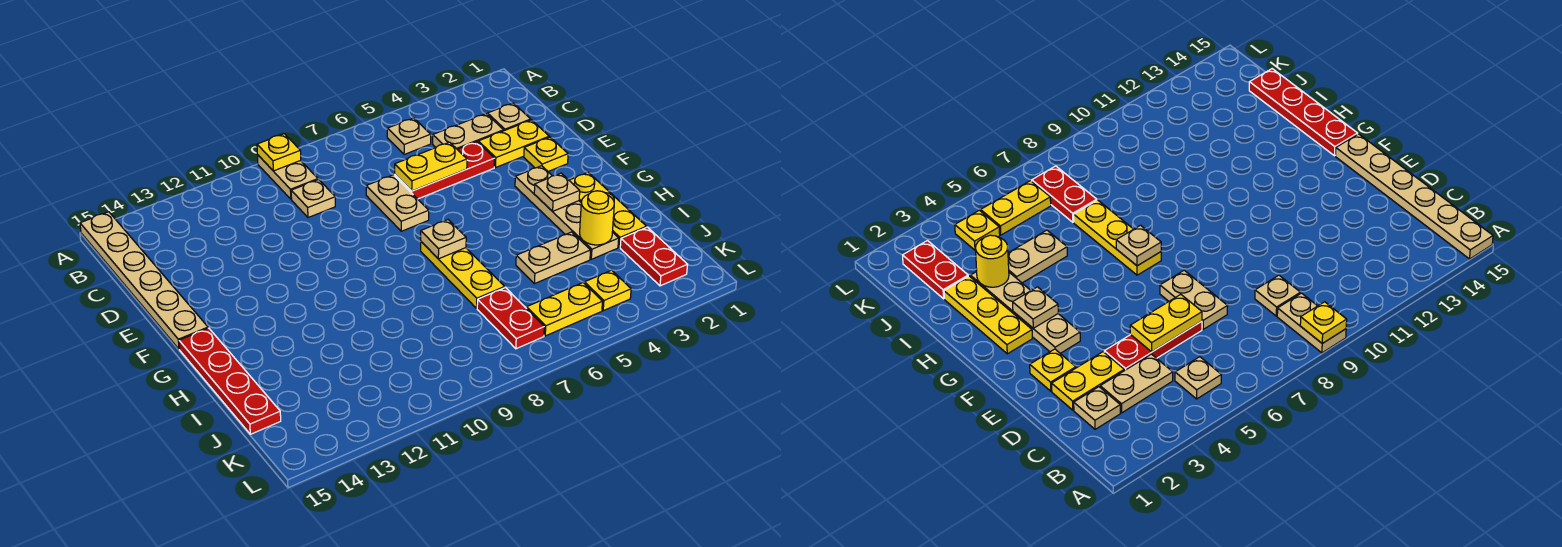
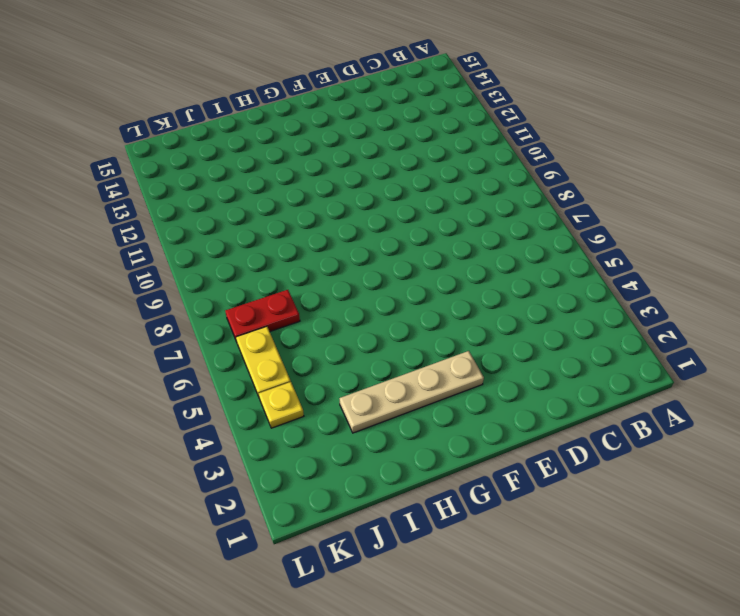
none -> tan plate A9:B9 level 1
none -> tan plate A15:F15 level 1
none -> tan plate B5 level 1

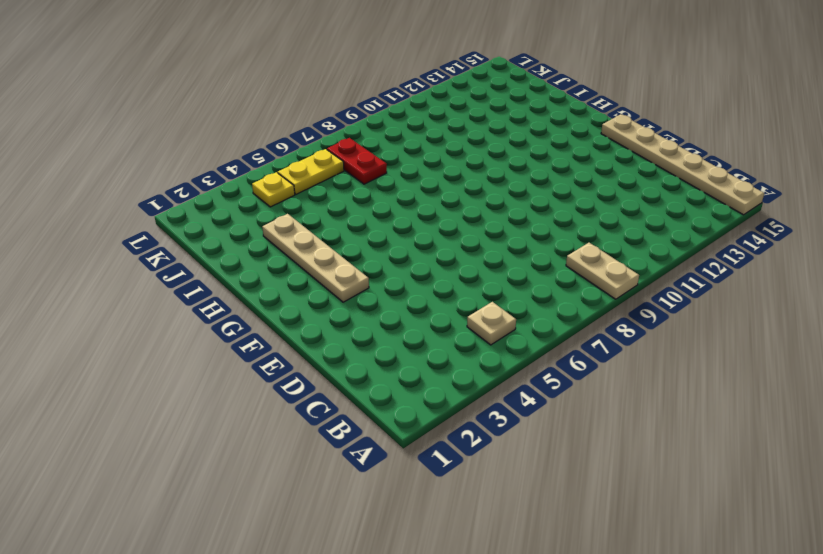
none -> tan plate C2 level 1
none -> tan plate C3:C4 level 1
none -> tan plate C9 level 1

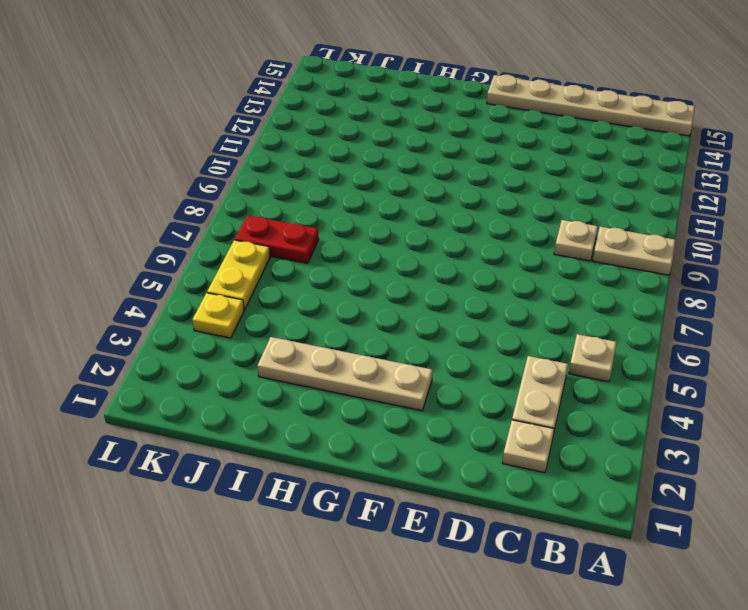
none -> yellow plate D2:D3 level 1
none -> red plate D4:D6 level 1
none -> tan plate D7:E7 level 1

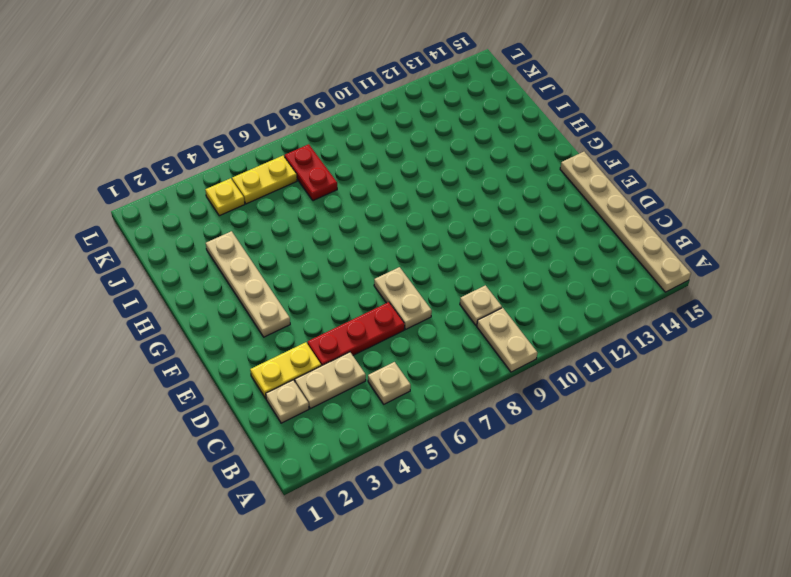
none -> yellow plate E2 level 1
none -> yellow plate G2:I2 level 1
none -> yellow plate G7:I7 level 1

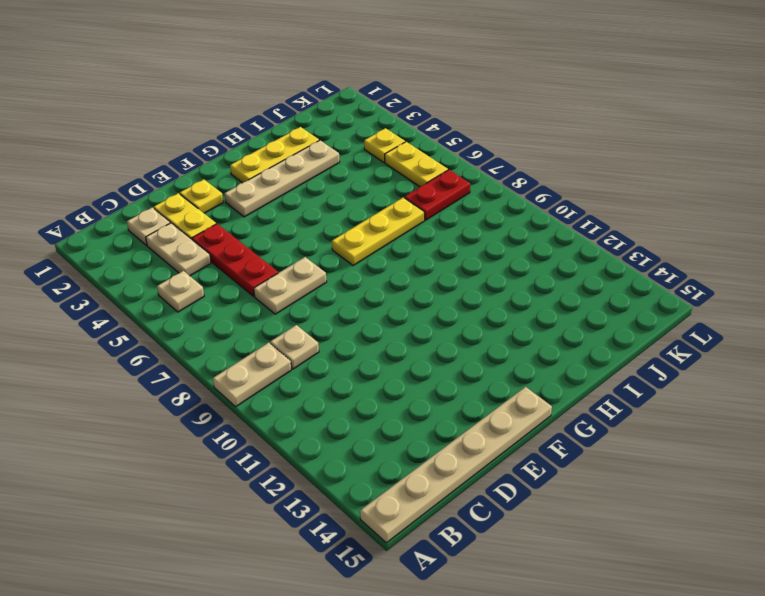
none -> red plate G15:J15 level 1
none -> tan plate I4:I5 level 1
none -> red plate J2:K2 level 1

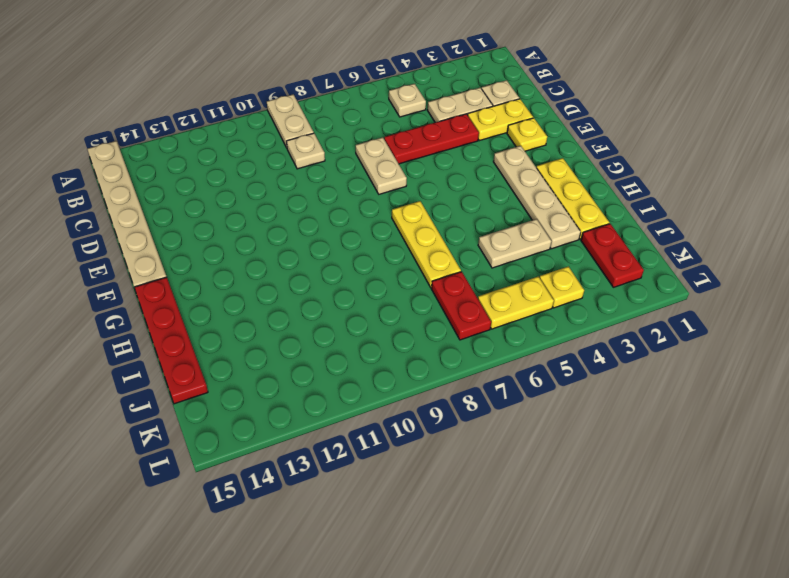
none -> yellow plate A9 level 2
none -> yellow plate D5:D6 level 2
none -> tan plate G3 level 2

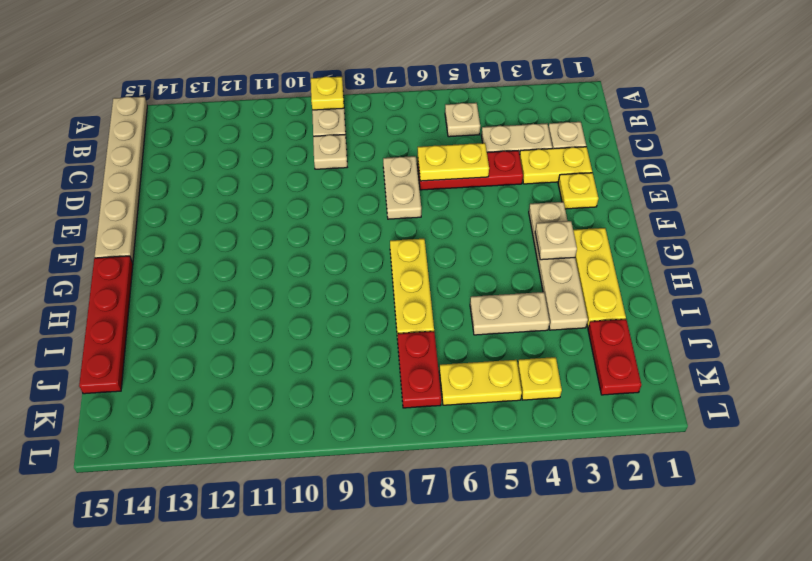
none -> tan plate G7 level 2
none -> yellow round brick I3 level 2

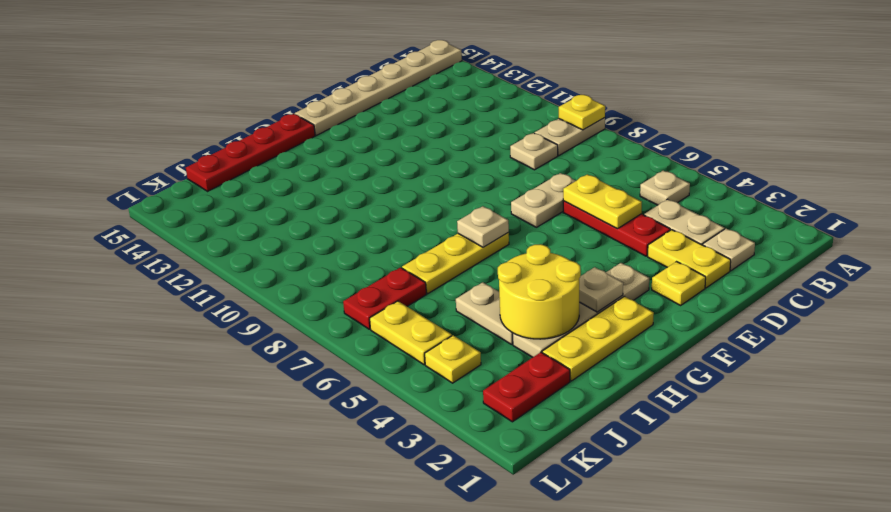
yellow round brick H3:I4 level 2 -> yellow round brick I3 level 2

